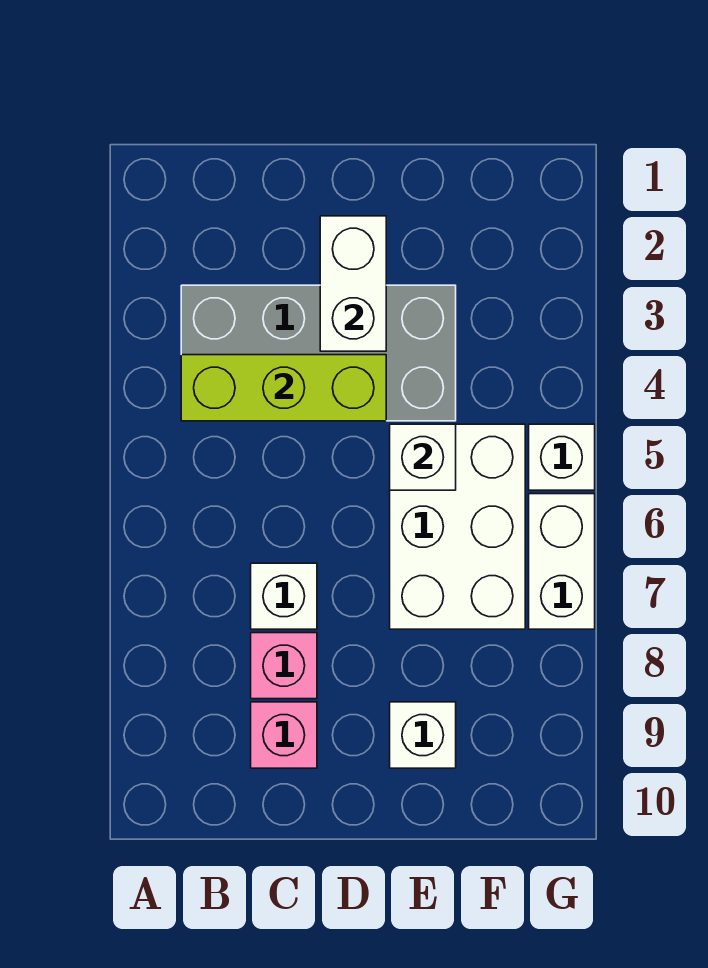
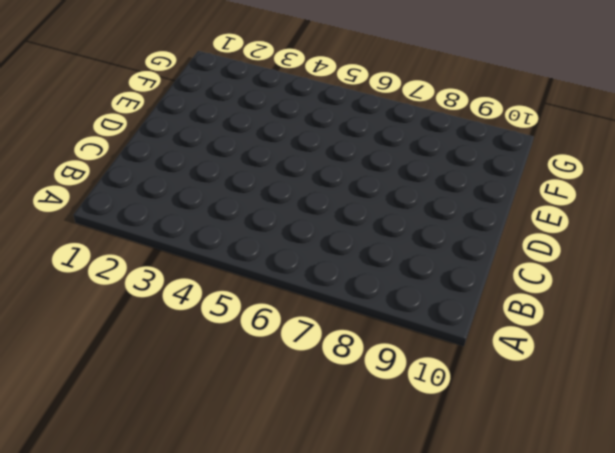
none -> grey brick B3:E4 level 1
none -> white brick C7 level 1

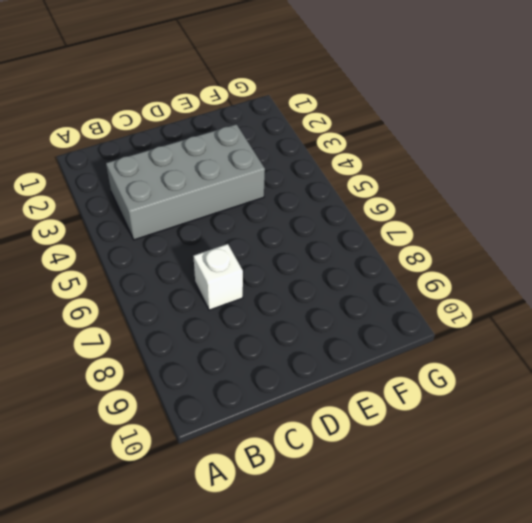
none -> pink brick C8 level 1
none -> pink brick C9 level 1

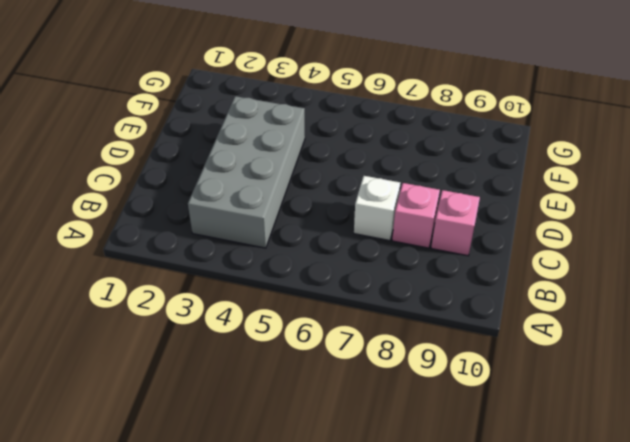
none -> white brick E5:F7 level 1
none -> white brick E9 level 1

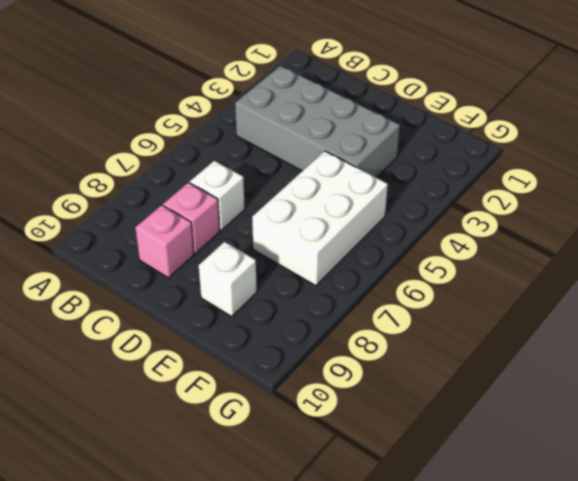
none -> white brick G5 level 1
none -> white brick G6:G7 level 1

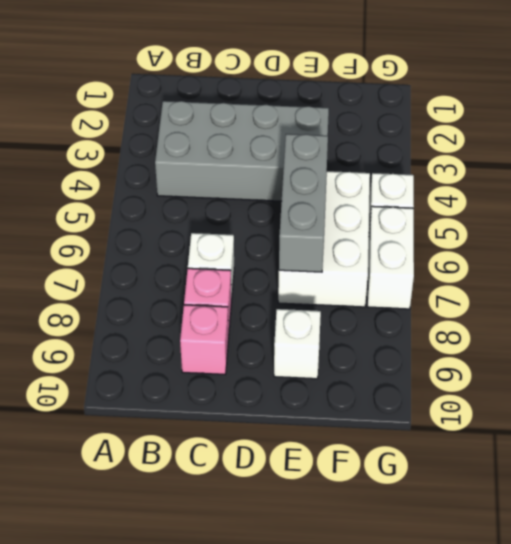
grey brick E5:E7 level 2 -> white brick E5 level 2
none -> lime brick B4:D4 level 2
none -> white brick D2:D3 level 2

